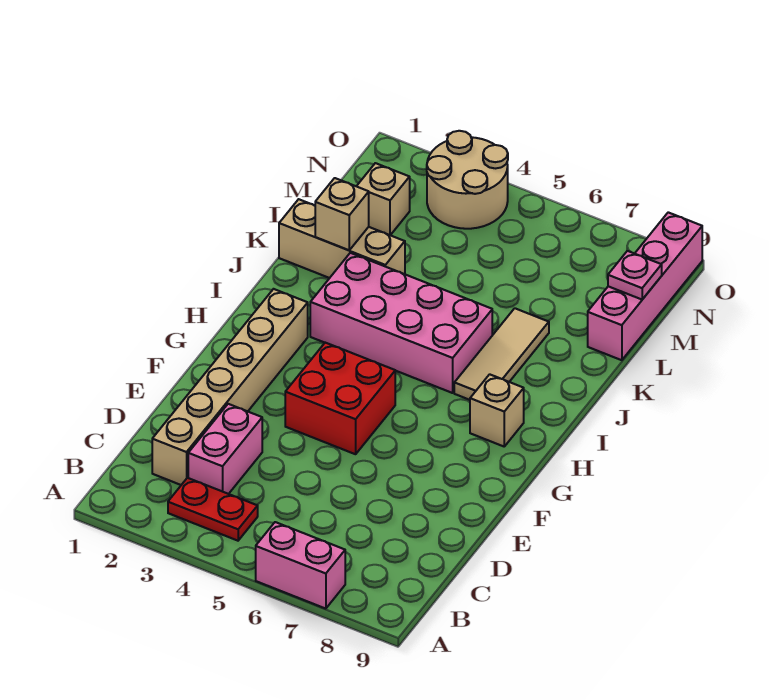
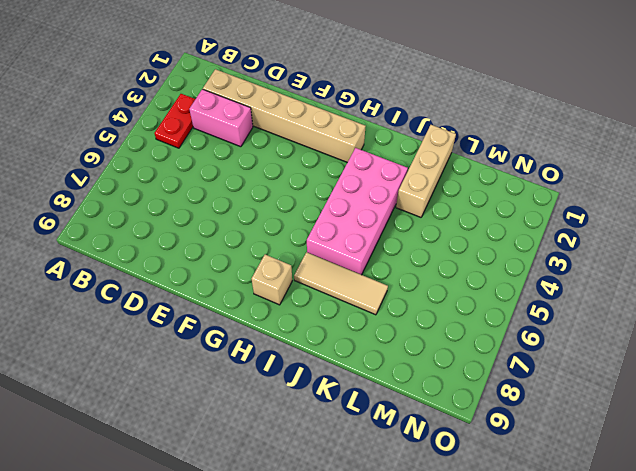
none -> pink brick A6:A7 level 1
none -> red brick F4:G5 level 1
none -> pink brick L9:O9 level 1

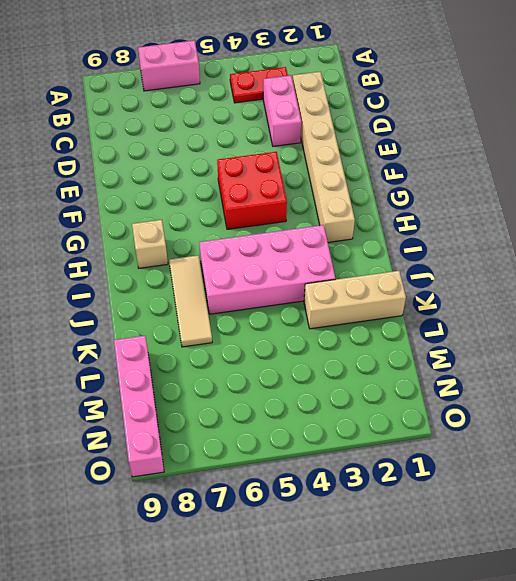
none -> tan brick M2 level 1
none -> tan round brick N3:O4 level 1
none -> tan brick K2 level 2

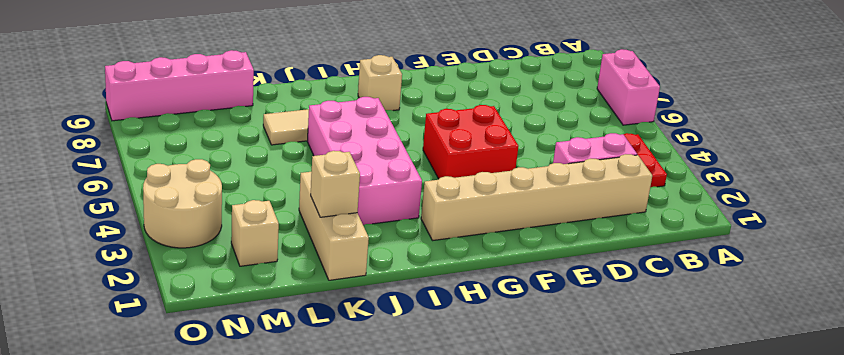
none -> pink plate M9 level 2

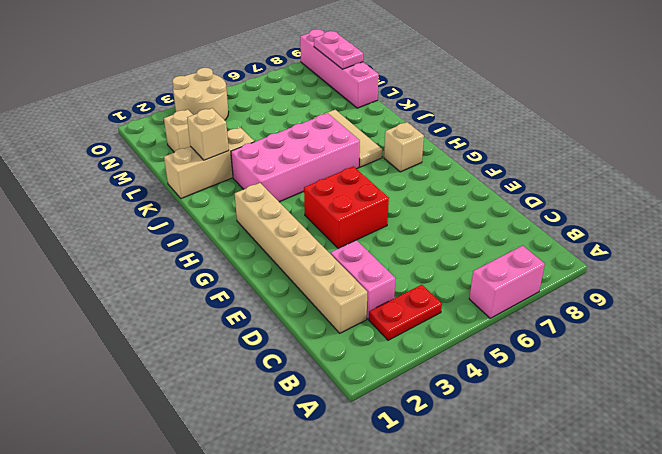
pink plate M9:N9 level 2 -> pink plate M9 level 2

